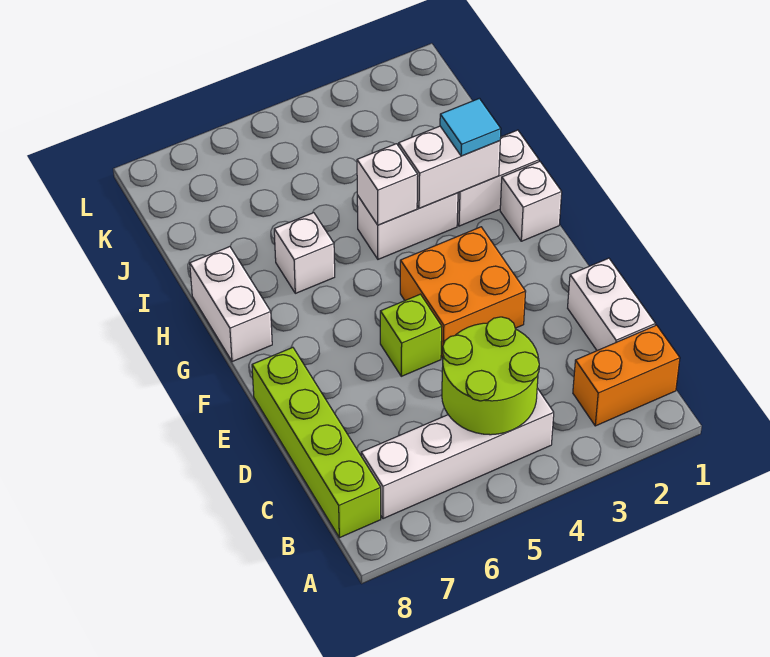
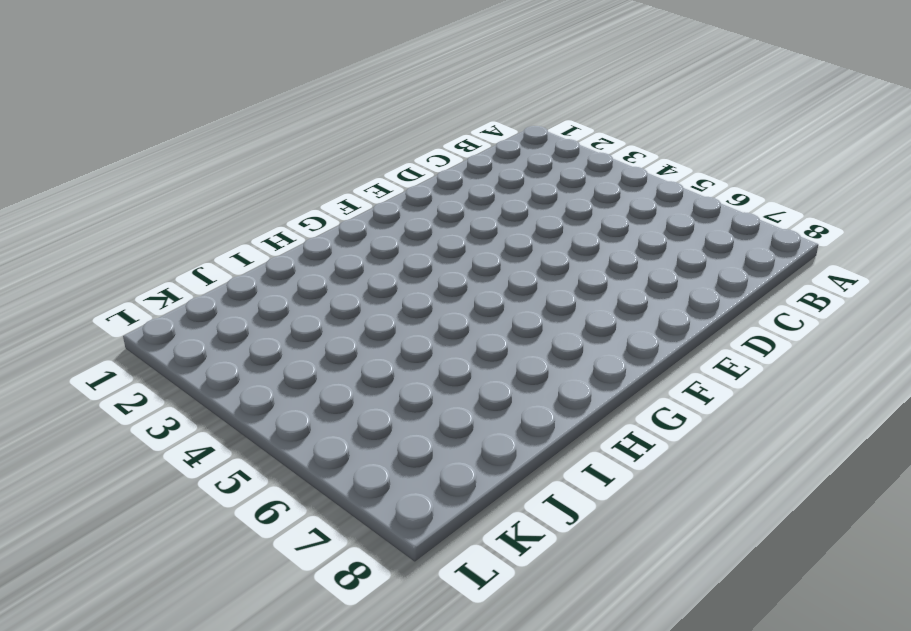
none -> orange brick B1:B2 level 1
none -> white brick B4:B7 level 1
none -> lime brick B8:E8 level 1

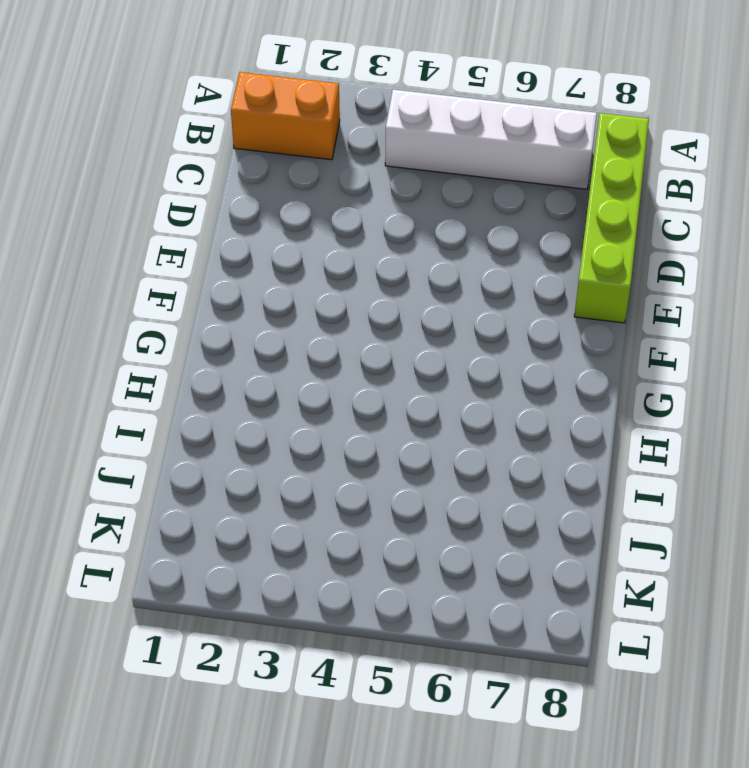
none -> white brick C1:D1 level 1
none -> orange brick E3:F4 level 1
none -> lime brick E5 level 1

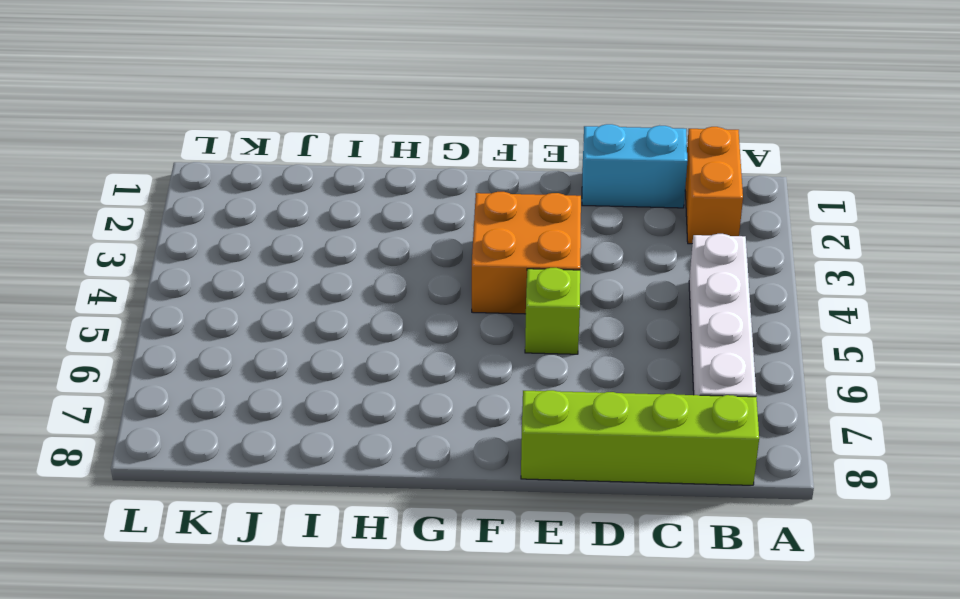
cyan brick C1:D1 level 1 -> white brick C1:D1 level 1
none -> white brick G1 level 1
none -> white brick G8:H8 level 1
none -> white brick H1:H2 level 1

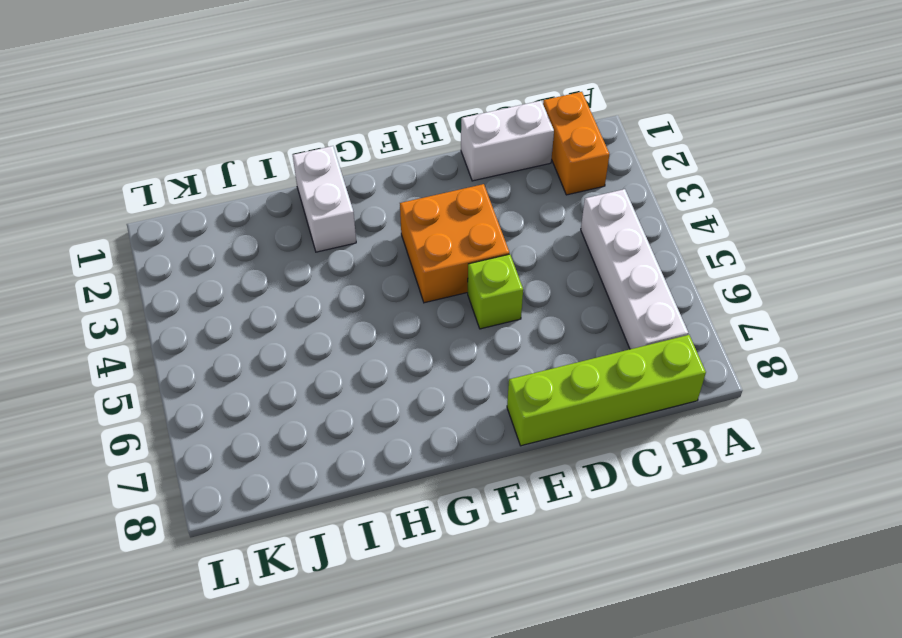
none -> white brick G1 level 1
none -> white brick G8:H8 level 1
none -> white brick H3:H4 level 1

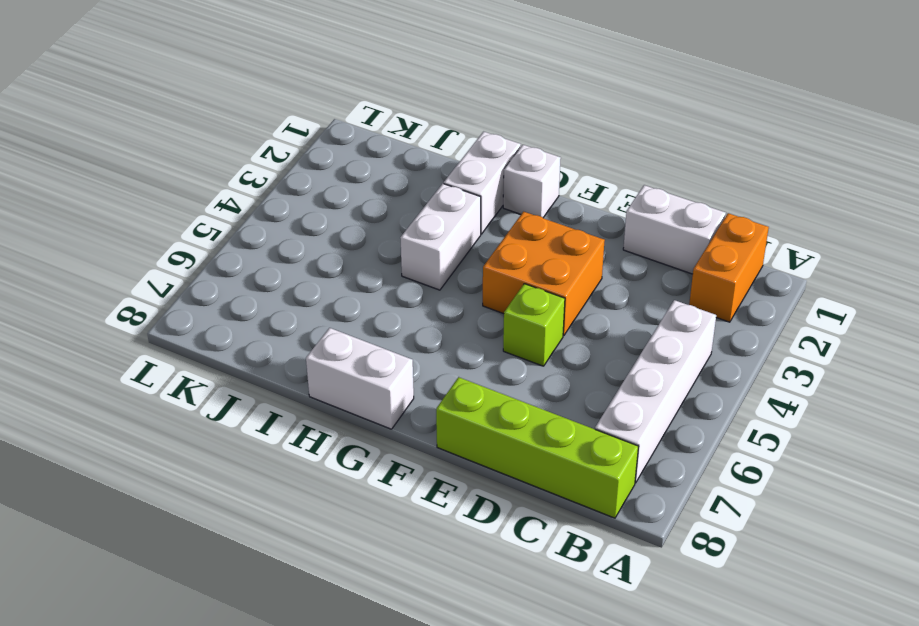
none -> white brick H6 level 1
none -> lime round brick B4:C5 level 2
none -> white brick H2:H3 level 2

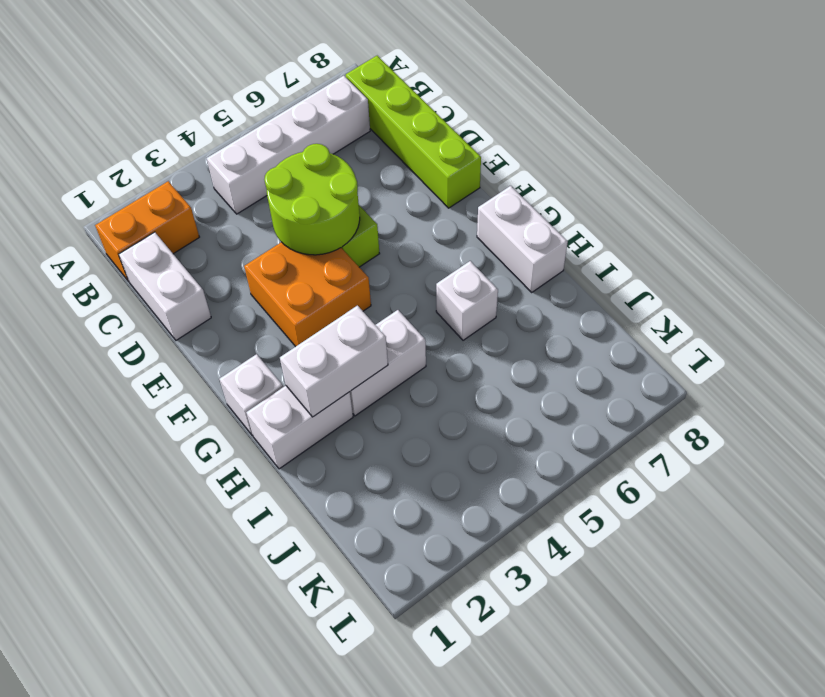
lime round brick D4:E5 level 2 -> lime round brick B4:C5 level 2
none -> white brick H4 level 2
none -> cyan tile H2 level 3

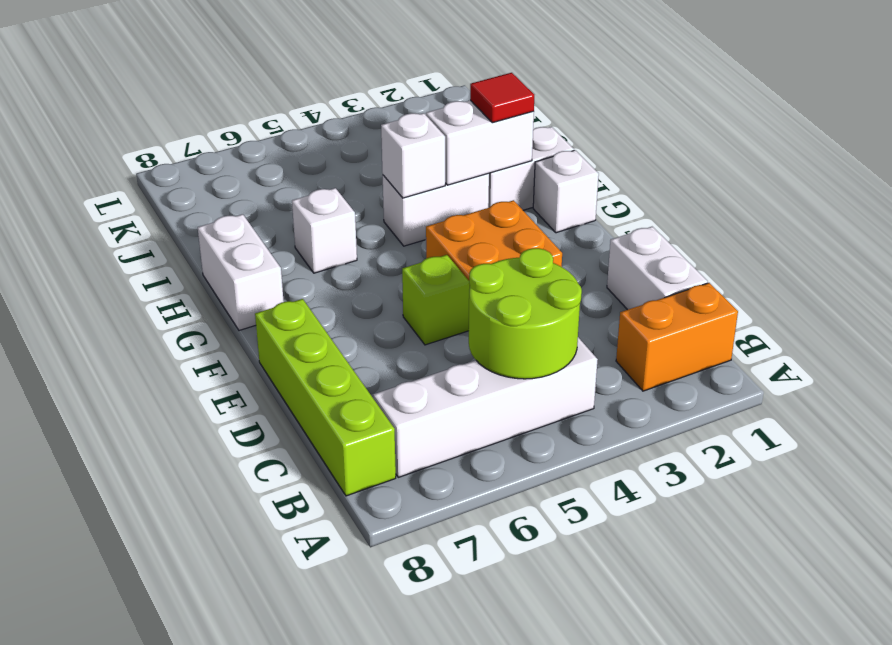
red tile H2 level 3 -> cyan tile H2 level 3

